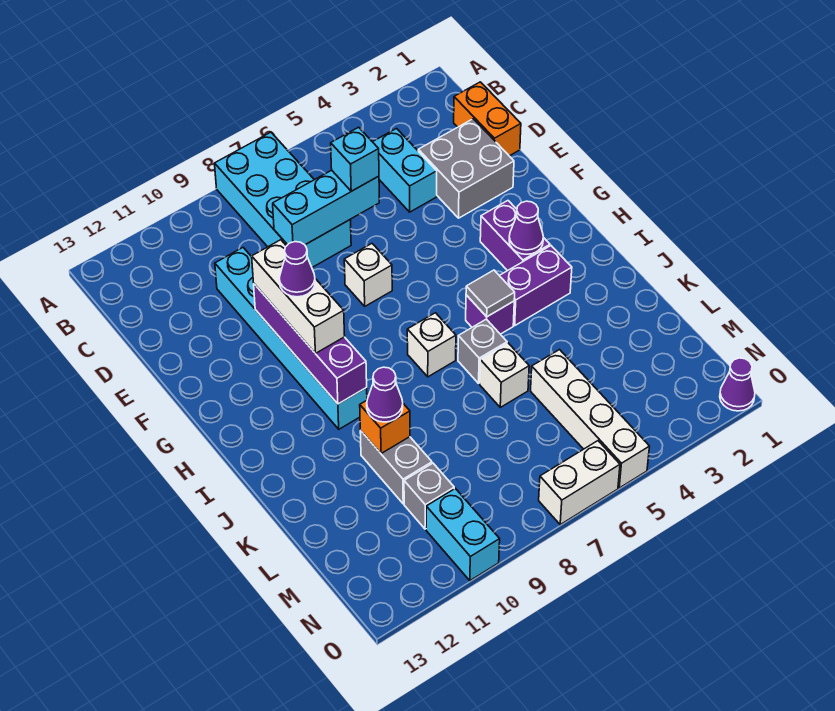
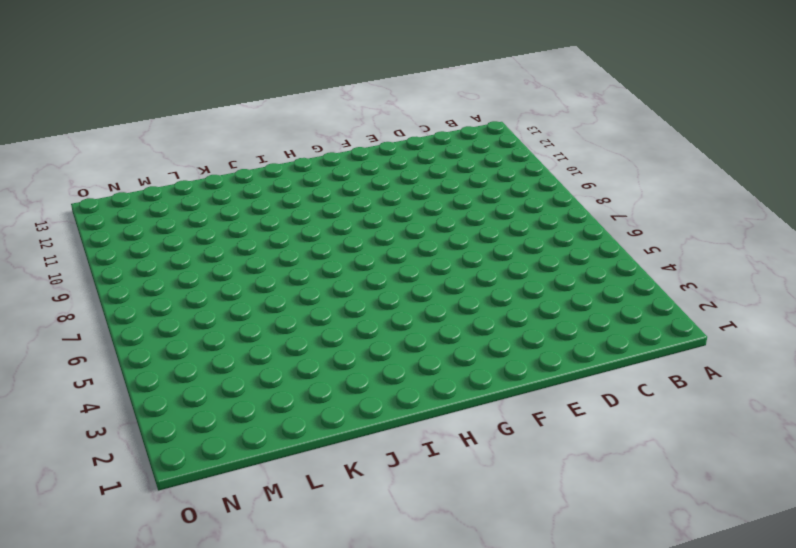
none -> cyan brick A7:D8 level 1
none -> orange brick C1:D1 level 1
none -> cyan brick C4:D4 level 1

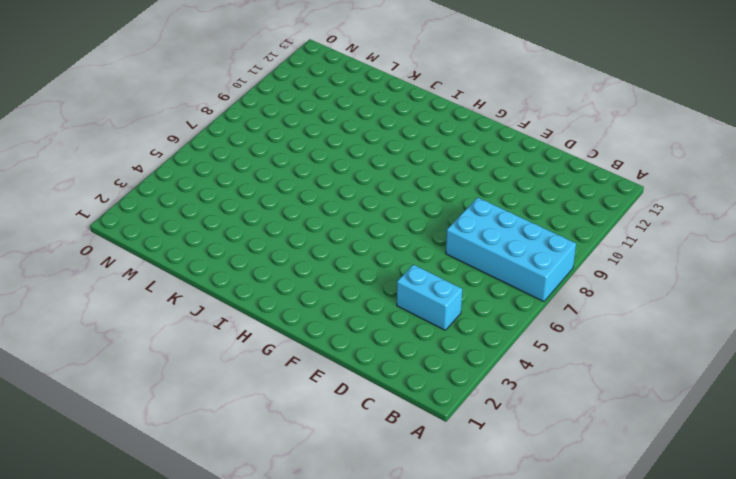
none -> orange brick C1:D1 level 1
none -> grey brick D2:E3 level 1
none -> cyan brick D10:I10 level 1

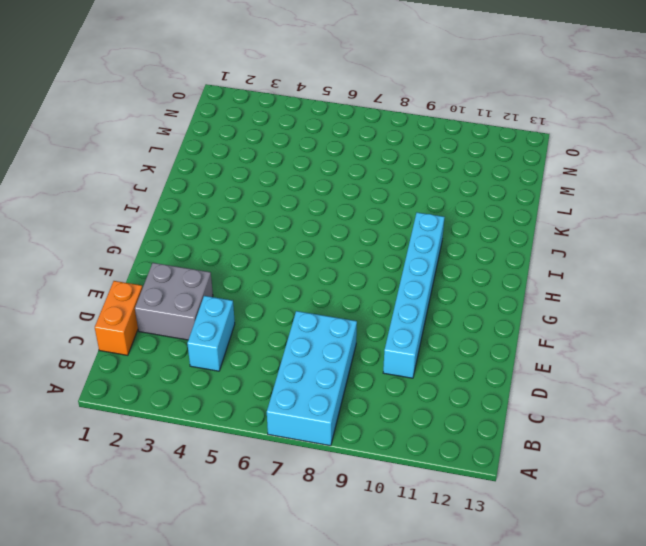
none -> white brick F7 level 1
none -> purple brick G3:H3 level 1
none -> purple brick I3:I4 level 1

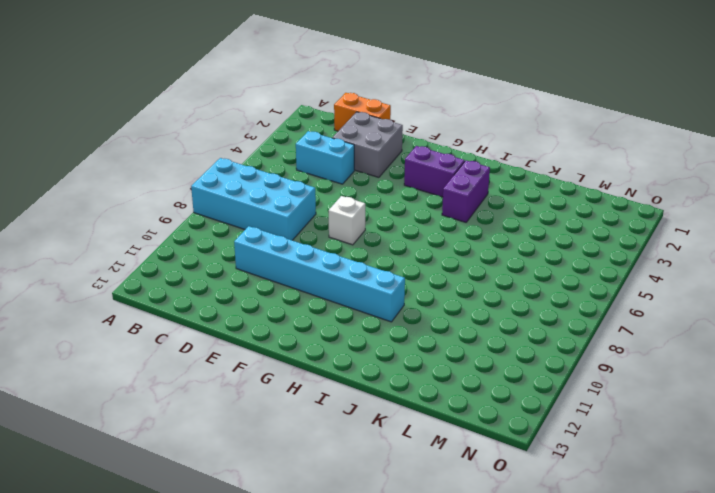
none -> purple brick I5 level 1
none -> white brick I7 level 1
none -> grey brick J6 level 1

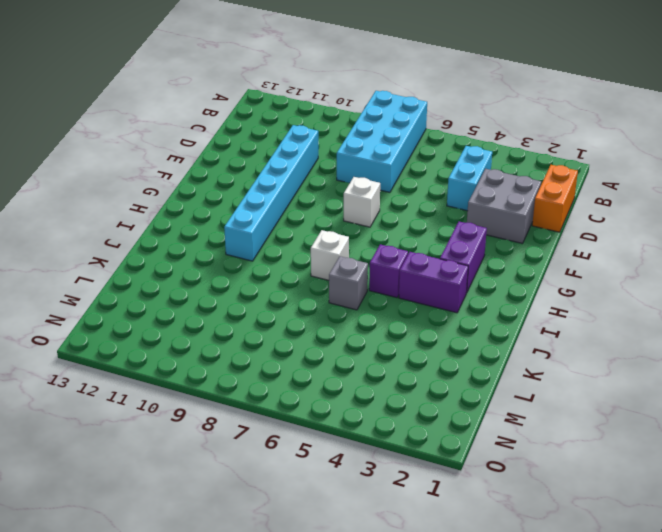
none -> white brick K6 level 1
none -> grey brick K10:L10 level 1
none -> white brick L5:O5 level 1

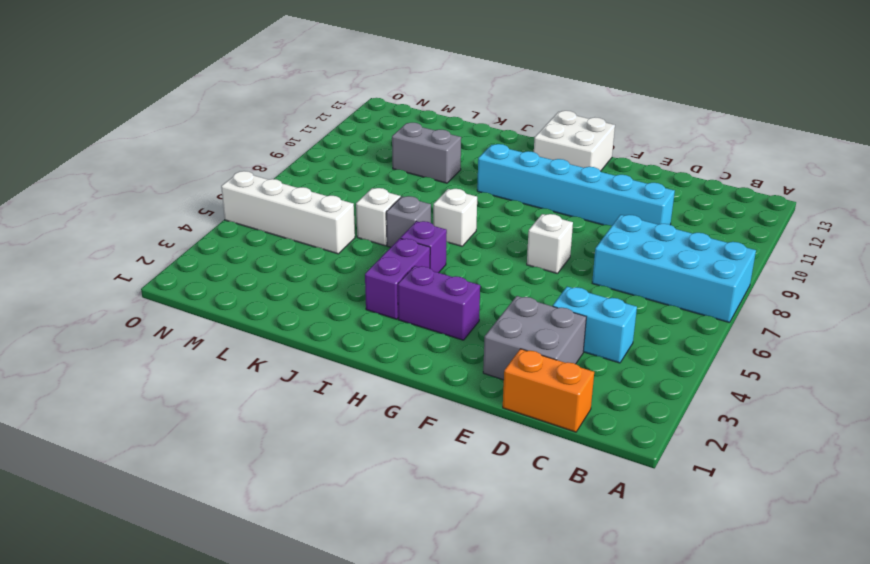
white brick G12:H13 level 1 -> none
none -> grey brick M10 level 1
none -> cyan brick N10:O10 level 1
none -> purple cone O1 level 1

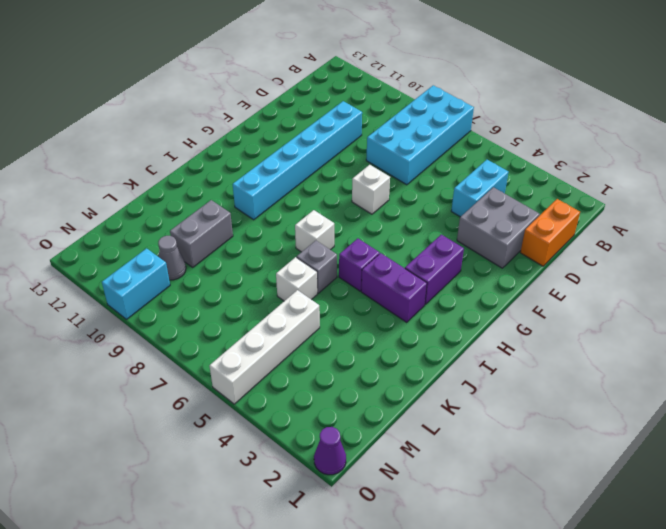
grey cone M10 level 1 -> grey brick M10 level 1
none -> white brick O6:O7 level 1
none -> cyan brick D6:D8 level 2
none -> purple brick F10:I10 level 2

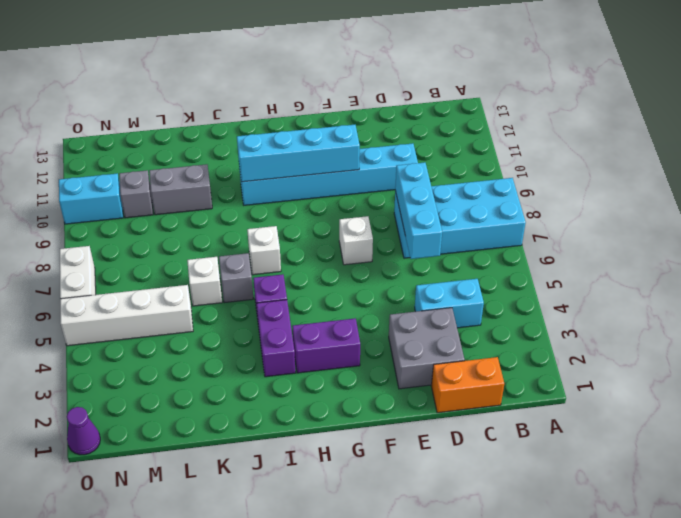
cyan brick F10:I10 level 2 -> purple brick F10:I10 level 2
none -> purple cone H3 level 2
none -> grey tile I5 level 2
none -> orange brick K10 level 2

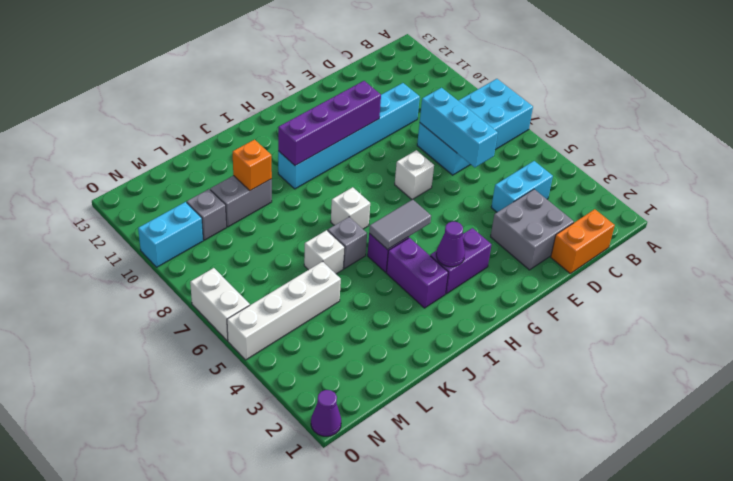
grey tile H5:I5 level 2 -> grey tile I5 level 2
none -> cyan brick D6 level 3
none -> white brick F10:H10 level 3
none -> purple cone K10 level 3

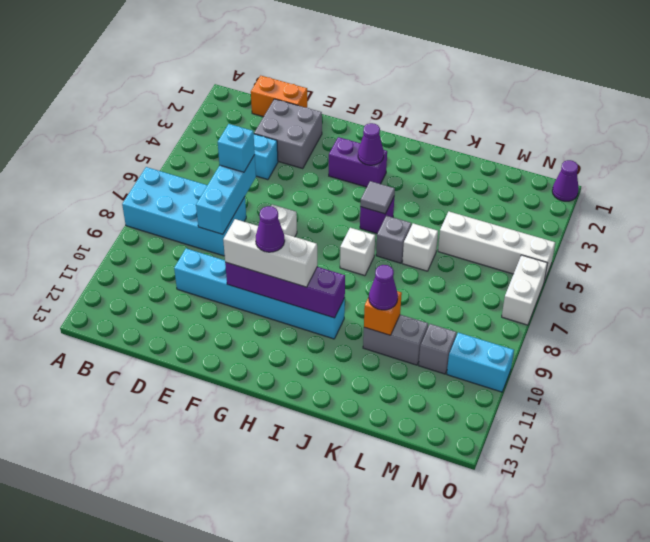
none -> purple brick I3:I4 level 1

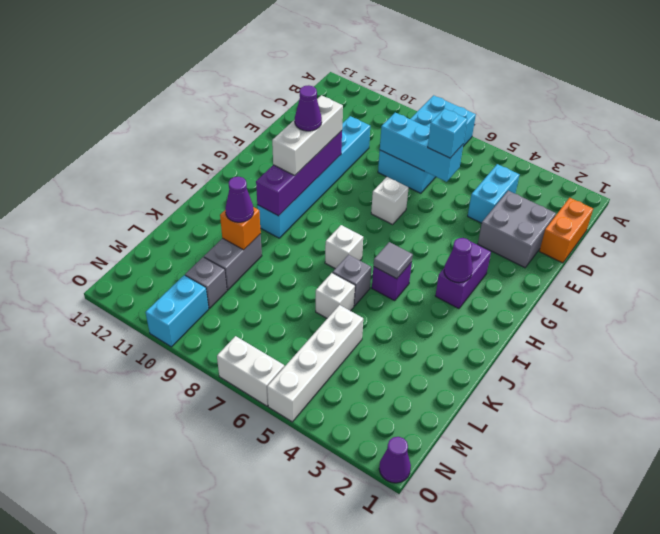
none -> purple brick I3:I4 level 1

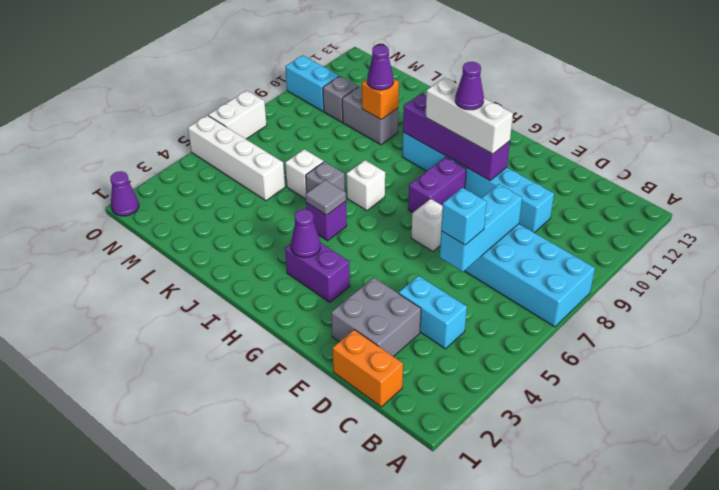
purple brick G8:G9 level 1 -> purple brick I3:I4 level 1

